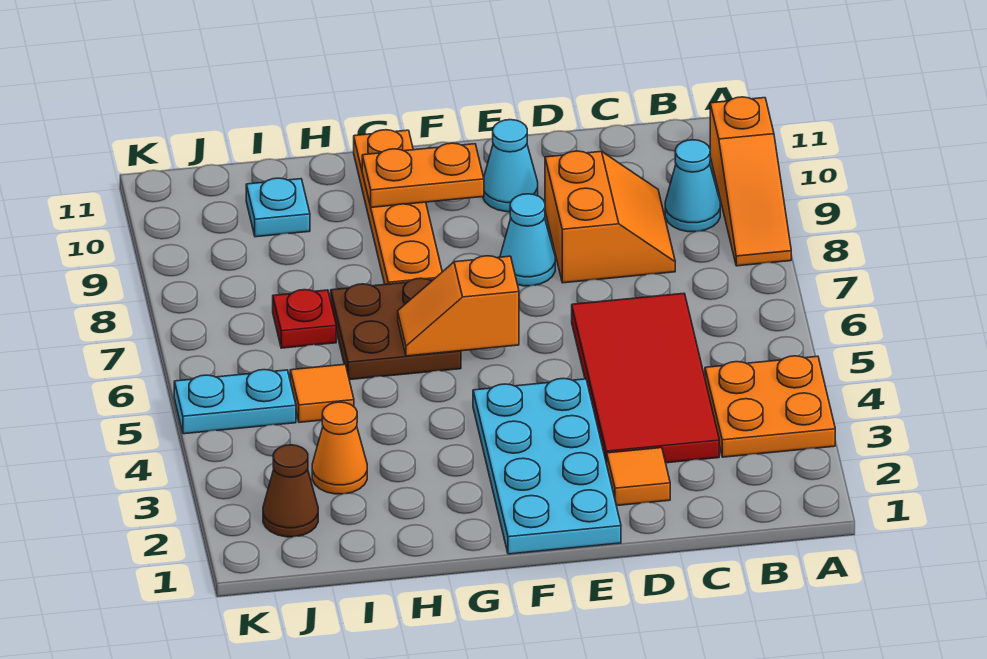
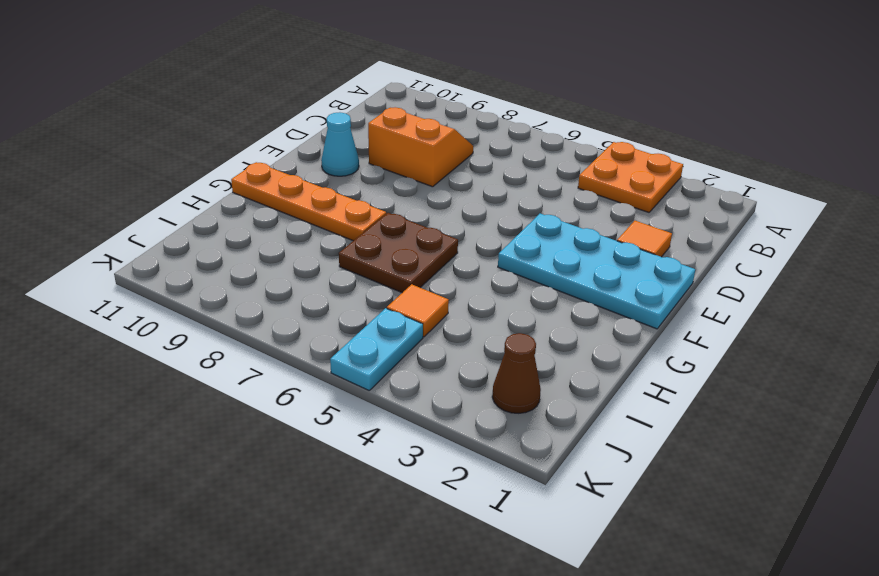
none -> orange slope A8:A10 level 1 top 10
none -> cyan cone B9 level 1
none -> red tile C3:D6 level 1

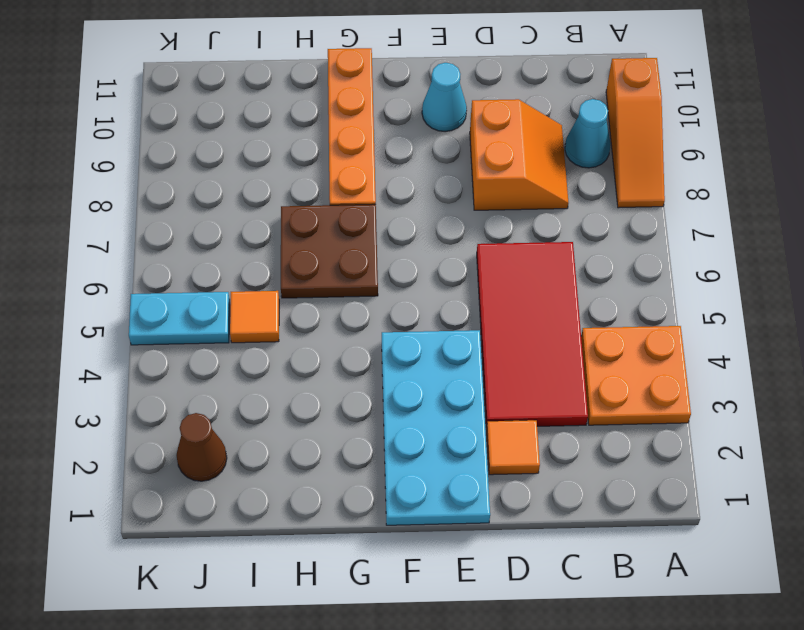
none -> cyan cone E8 level 1
none -> orange cone I3 level 1
none -> red plate I7 level 1

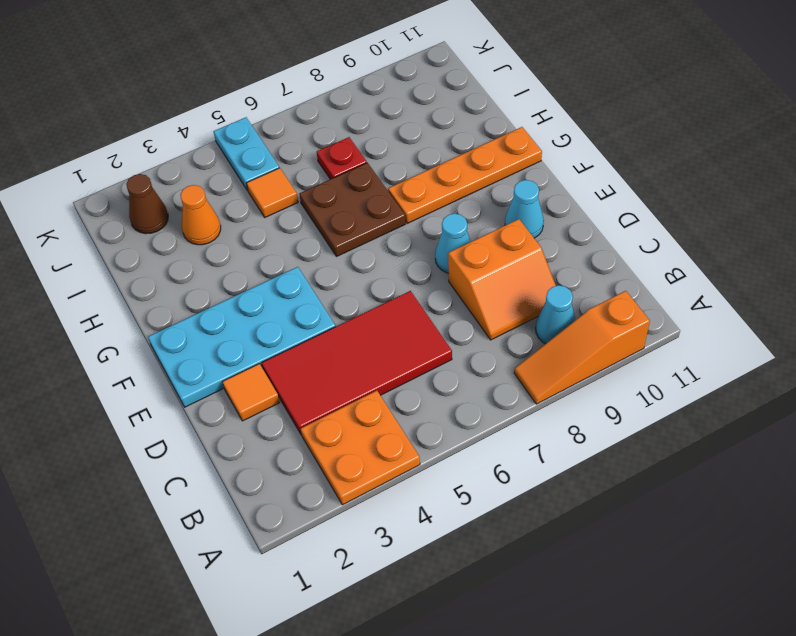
none -> cyan plate I10 level 1
none -> orange slope F6:G6 level 2 top F
none -> orange plate F10:G10 level 2

